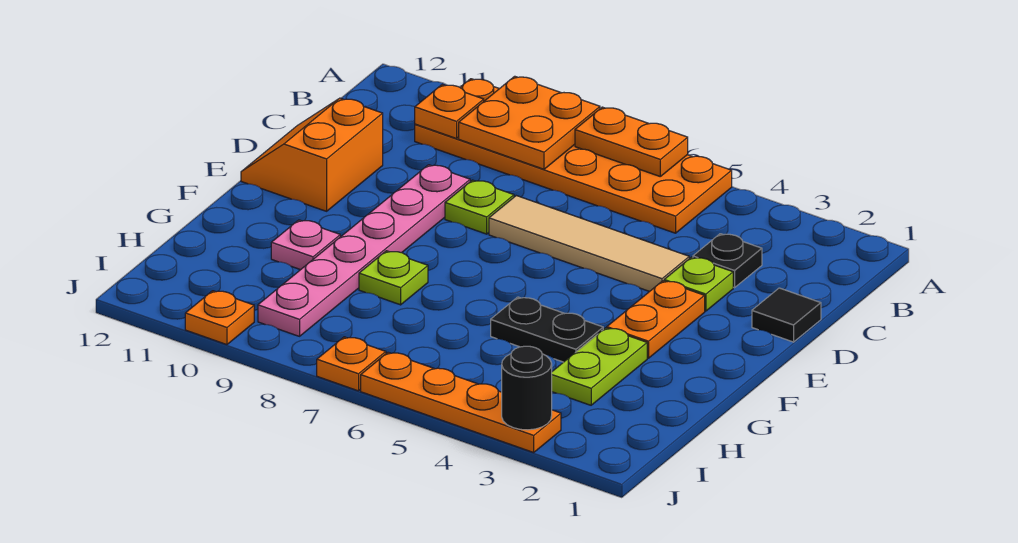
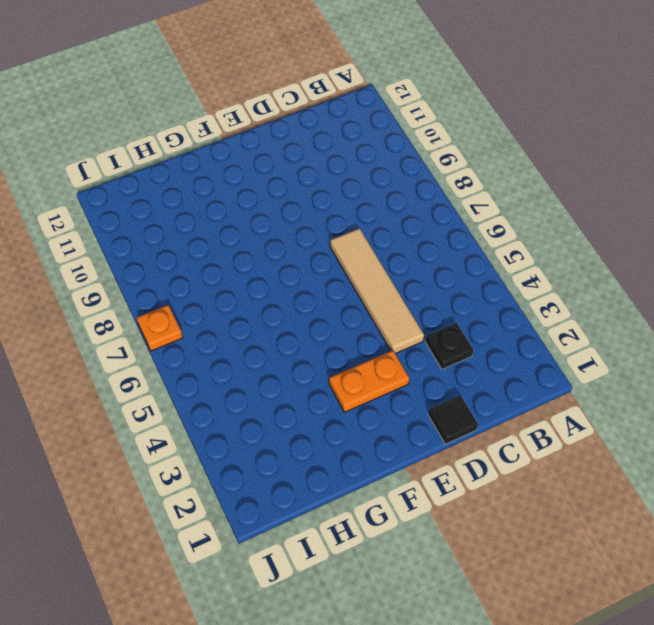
none -> orange plate A5:B10 level 1
none -> lime plate D3 level 1
none -> lime plate D8 level 1

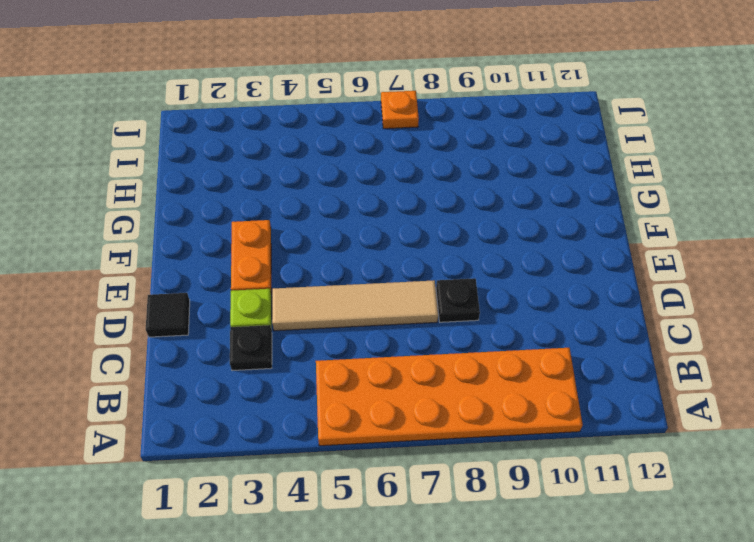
black plate D8 level 1 -> lime plate D8 level 1
none -> pink plate D9:I9 level 1
none -> orange slope D11:E12 level 1 top 11
none -> lime plate G3:H3 level 1

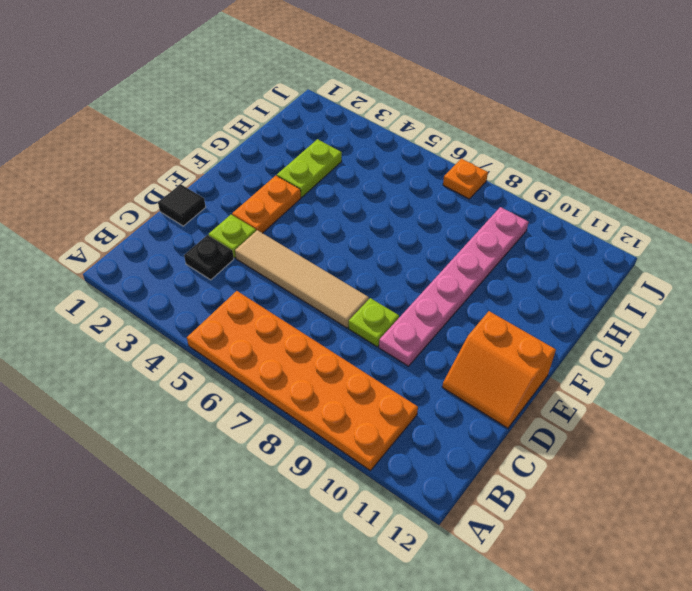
orange slope D11:E12 level 1 top E -> orange slope D11:E12 level 1 top 11
none -> black plate G4:G5 level 1
none -> lime plate G8 level 1
none -> pink plate G10 level 1

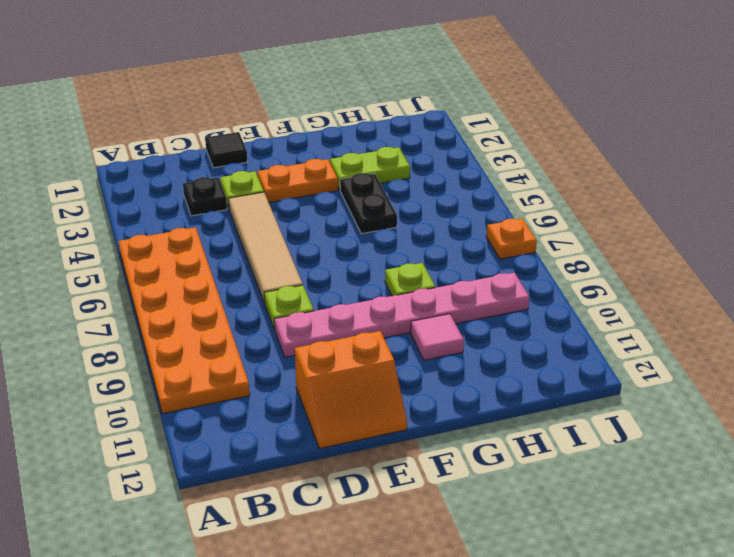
pink tile G10 level 1 -> pink plate G10 level 1
none -> orange plate J3:J6 level 1
none -> orange plate J10 level 1
none -> orange plate A6:A7 level 2

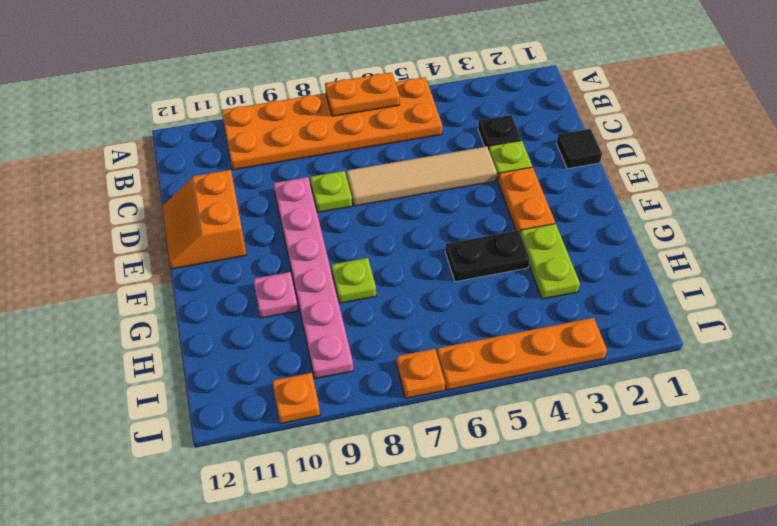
none -> orange plate A8:B9 level 2
none -> orange plate B10 level 2
none -> black round brick J3 level 2

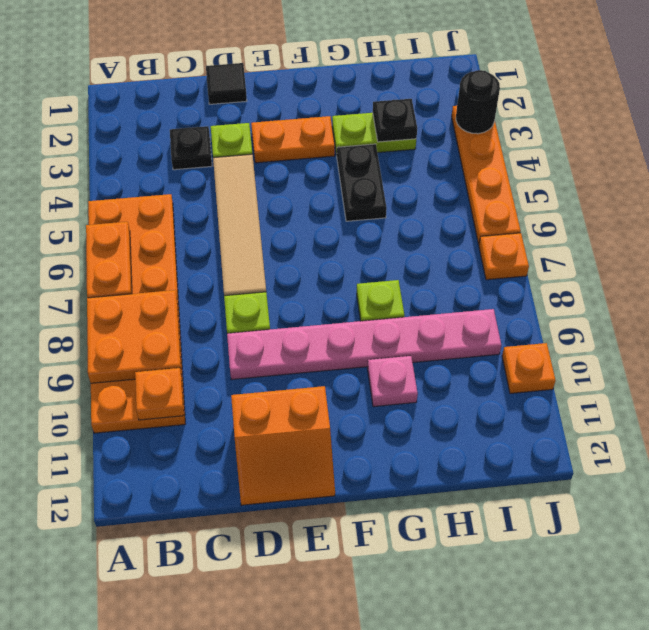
black plate H3 level 2 -> none

